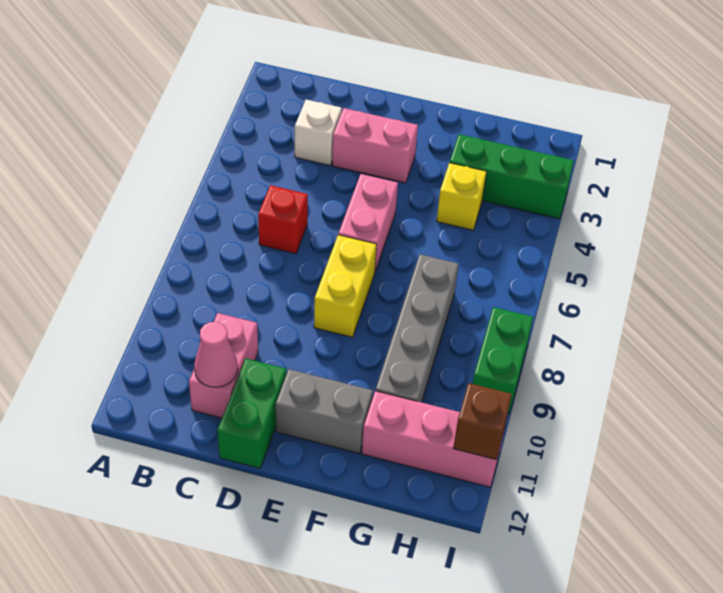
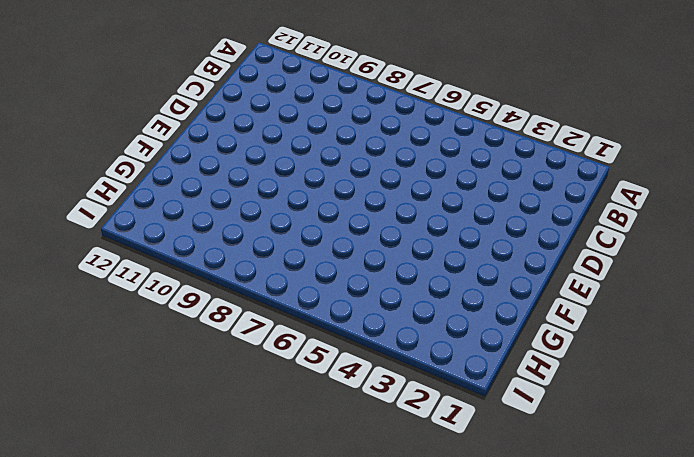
none -> white brick C3 level 1
none -> red brick C6 level 1
none -> pink brick C10:C11 level 1

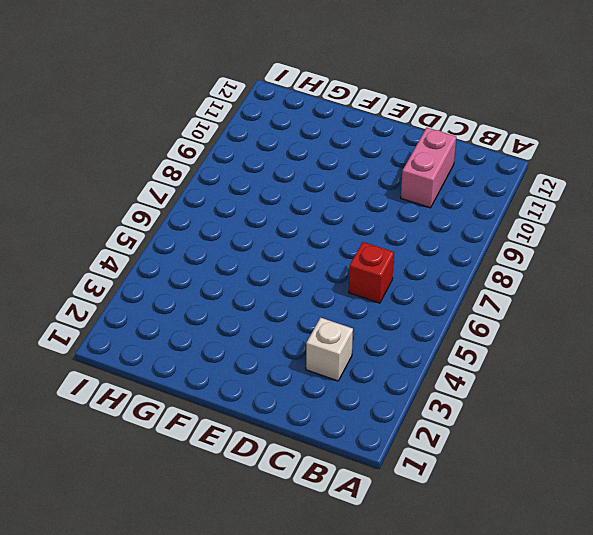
none -> pink brick D3:E3 level 1
none -> green brick D11:D12 level 1
none -> pink brick E5:E6 level 1

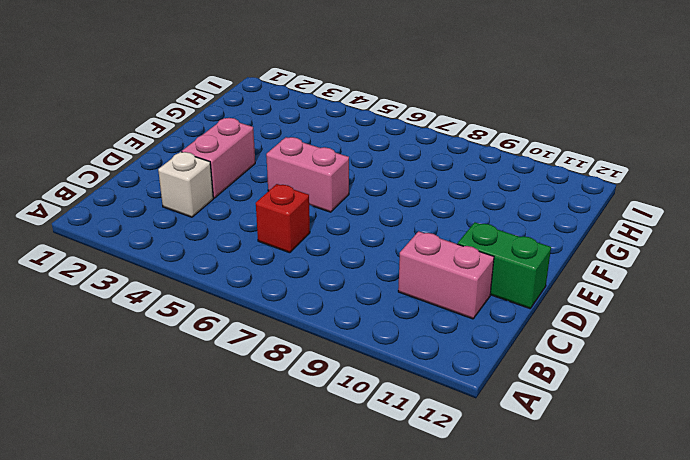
none -> yellow brick E7:E8 level 1
none -> grey brick E11:F11 level 1
none -> green brick G3:I3 level 1

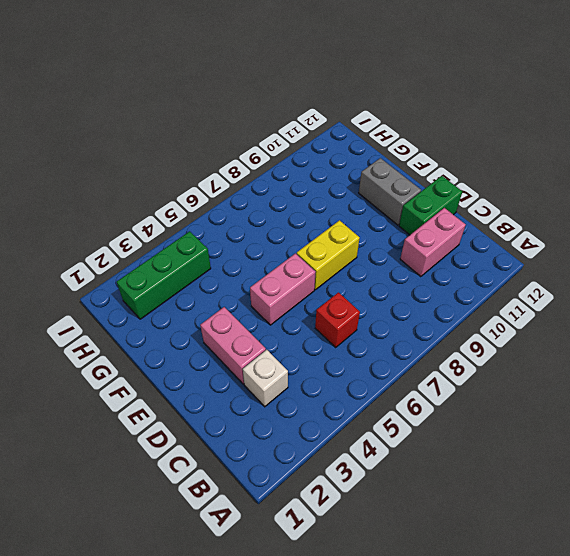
green brick H2:H4 level 1 -> green brick G3:I3 level 1
none -> yellow brick G4 level 1
none -> grey brick G7:G10 level 1
none -> pink brick G11:I11 level 1

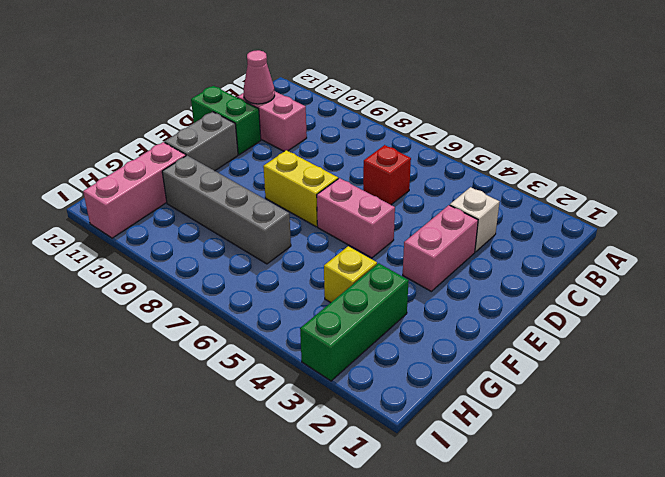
none -> green brick I8:I9 level 1
none -> brown brick I11 level 2

